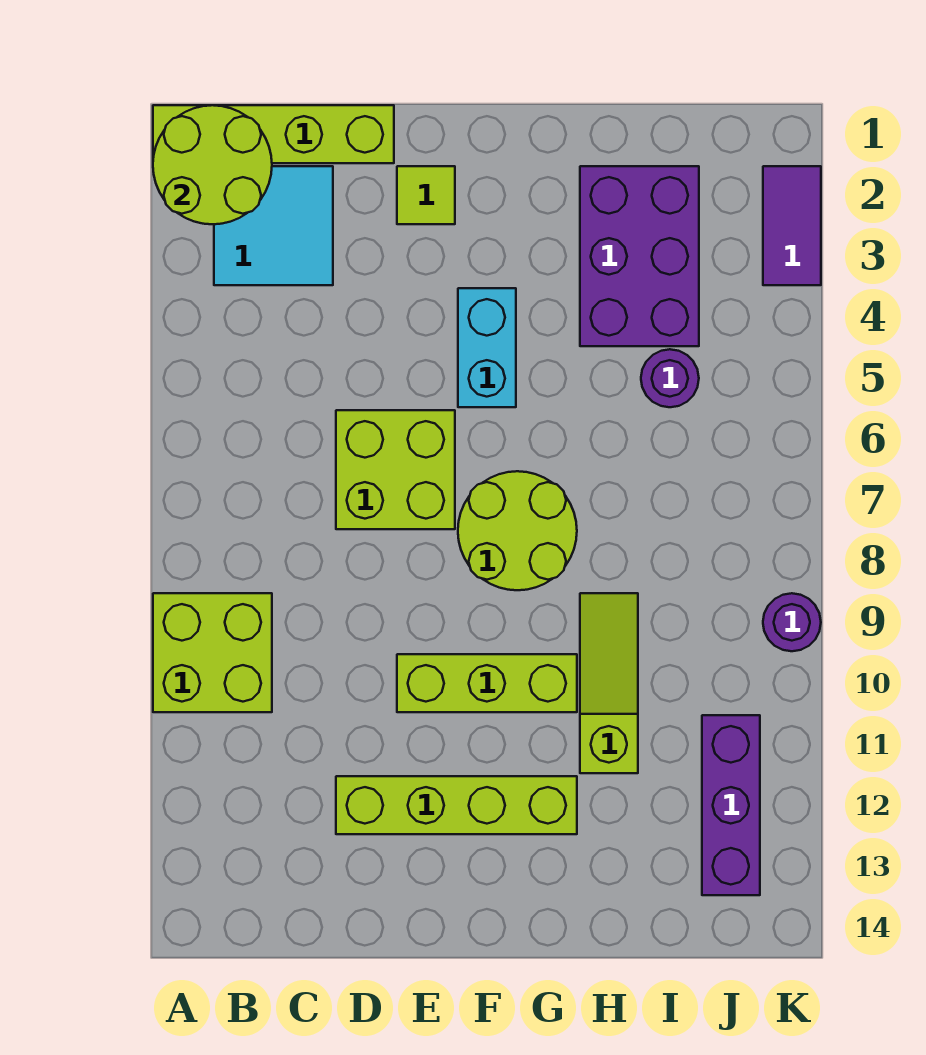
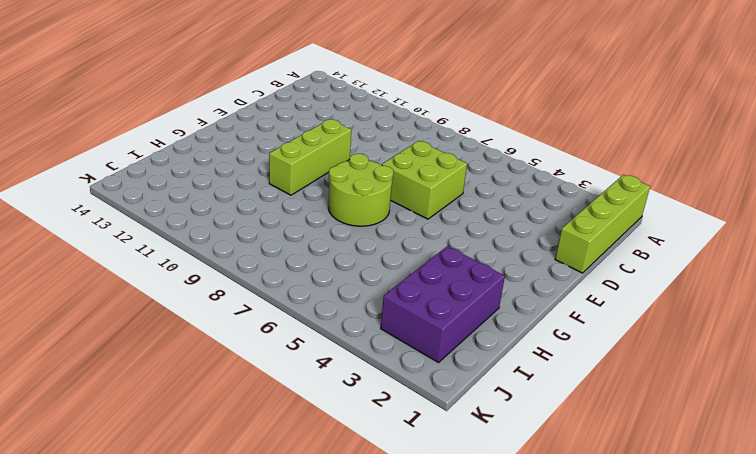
purple brick H2:J3 level 1 -> purple brick H2:I4 level 1
none -> lime brick A9:B10 level 1
none -> cyan tile B2:C3 level 1
none -> lime brick D12:G12 level 1

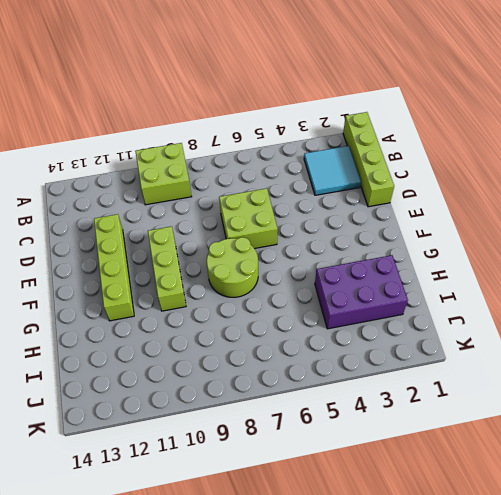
none -> lime tile E2 level 1
none -> cyan brick F4:F5 level 1
none -> lime slope H9:H11 level 1 top 11

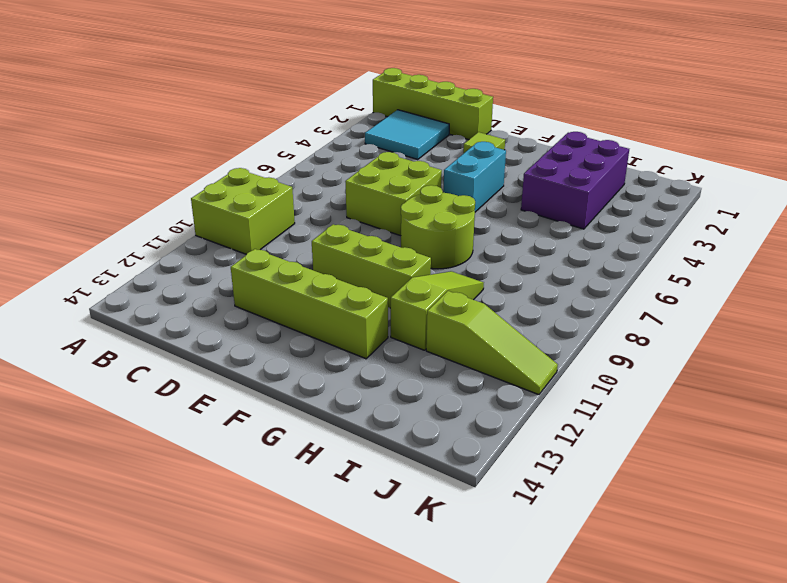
lime slope I11:K11 level 1 top I -> purple brick J11:J13 level 1
none -> purple round brick I5 level 1
none -> purple tile K2:K3 level 1
none -> purple round brick K9 level 1

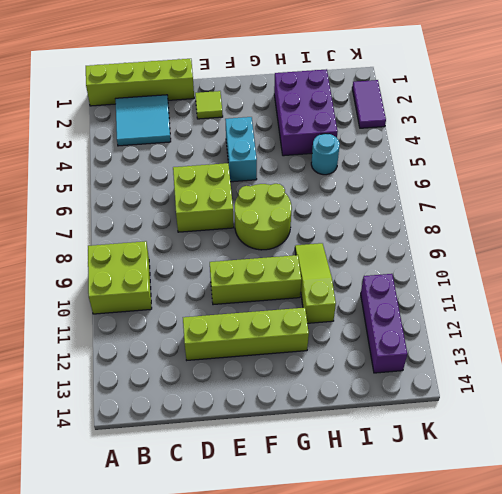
cyan round brick I5 level 1 -> purple round brick I5 level 1
none -> purple round brick K9 level 1
none -> lime round brick A1:B2 level 2

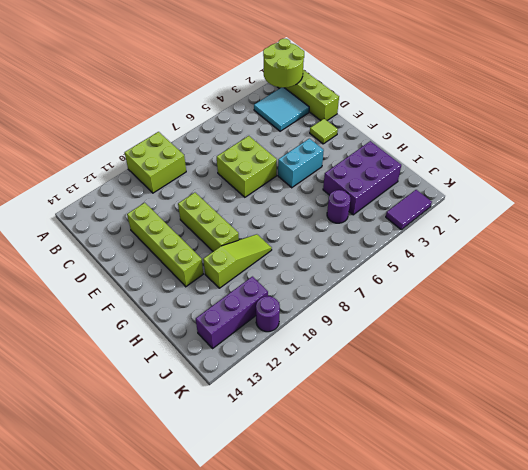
purple round brick K11 level 1 -> purple round brick K9 level 1
none -> lime round brick F7:G8 level 1

